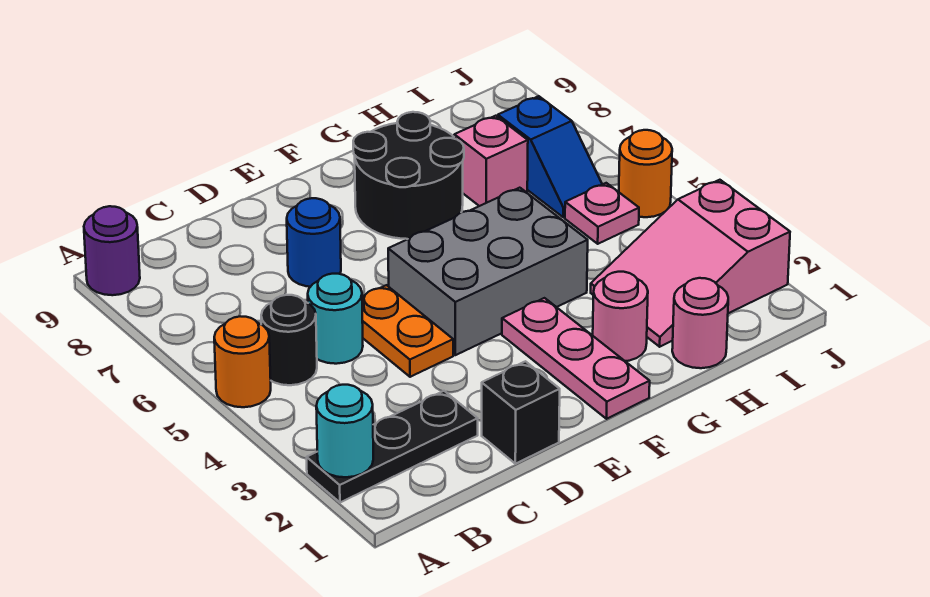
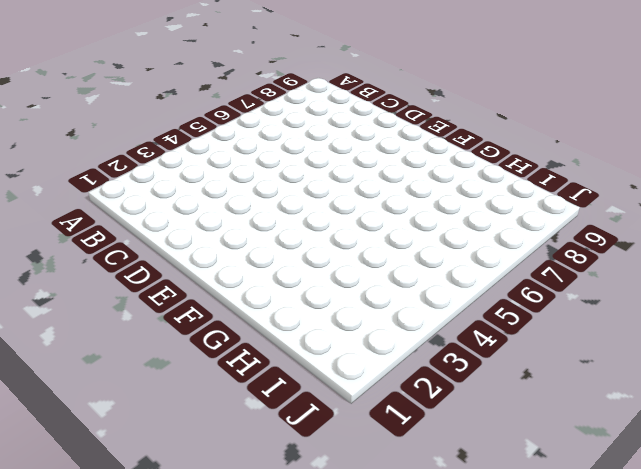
none -> black plate A2:C2 level 1
none -> orange round brick A5 level 1
none -> purple round brick A9 level 1

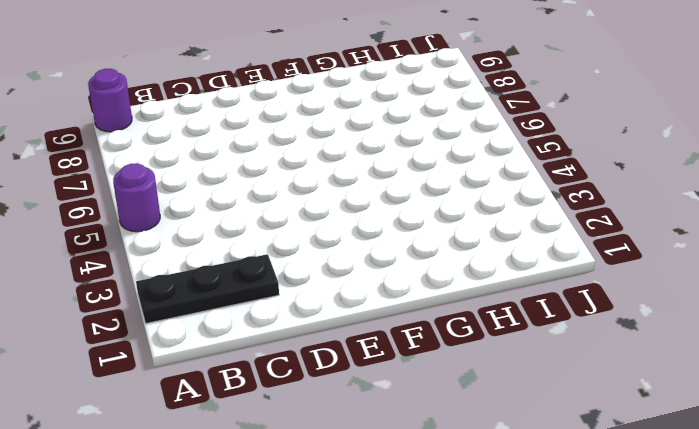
purple round brick A5 level 1 -> orange round brick A5 level 1
none -> black round brick B5 level 1
none -> cyan round brick C5 level 1
none -> black brick D1 level 1

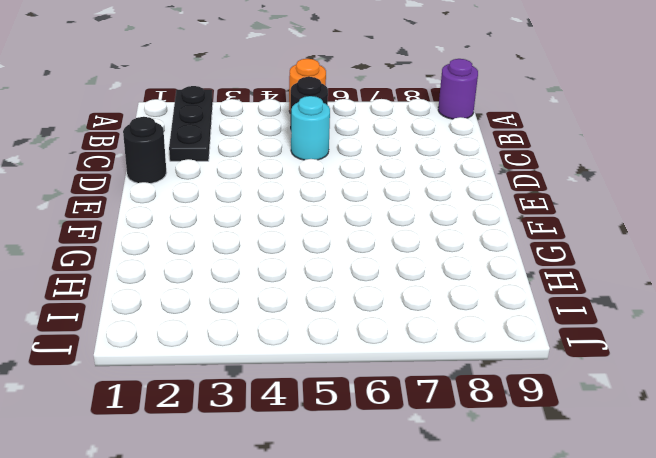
black round brick D1 level 1 -> black brick D1 level 1
none -> orange plate D4:D5 level 1
none -> blue round brick D7 level 1
none -> grey brick E4:G5 level 1

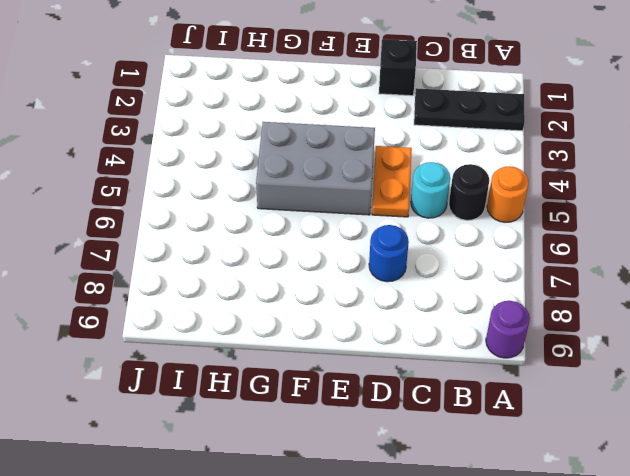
none -> pink plate F1:F3 level 1
none -> black round brick F7:G8 level 1
none -> pink round brick G2 level 1

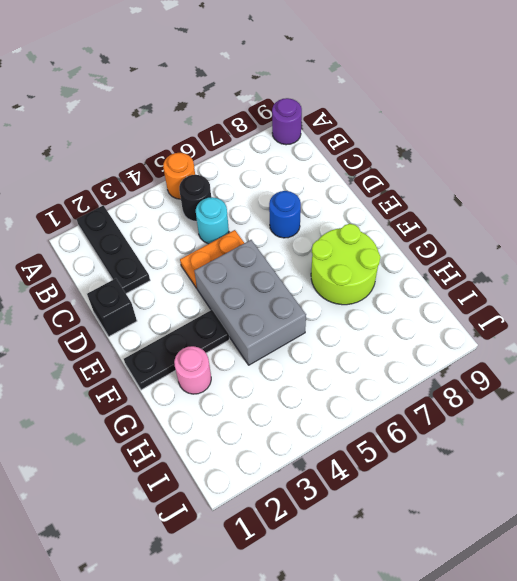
black plate F1:F3 level 1 -> pink plate F1:F3 level 1
lime round brick F7:G8 level 1 -> black round brick F7:G8 level 1
none -> pink round brick H1 level 1
none -> pink slope H2:J3 level 1 top J
none -> pink brick H7 level 1

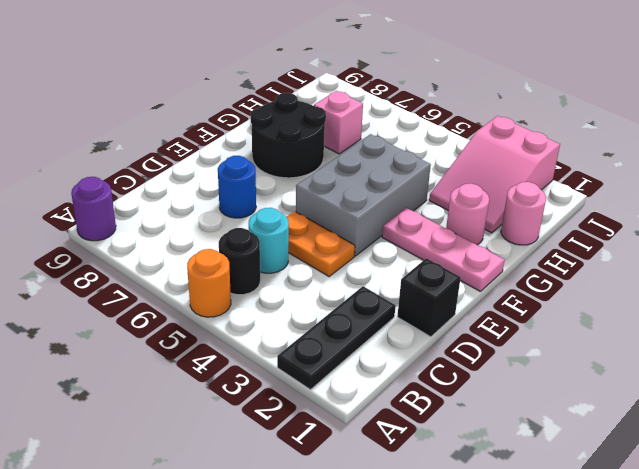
none -> pink plate I5 level 1
none -> blue slope I6:I7 level 1 top 7
none -> orange round brick J5 level 1

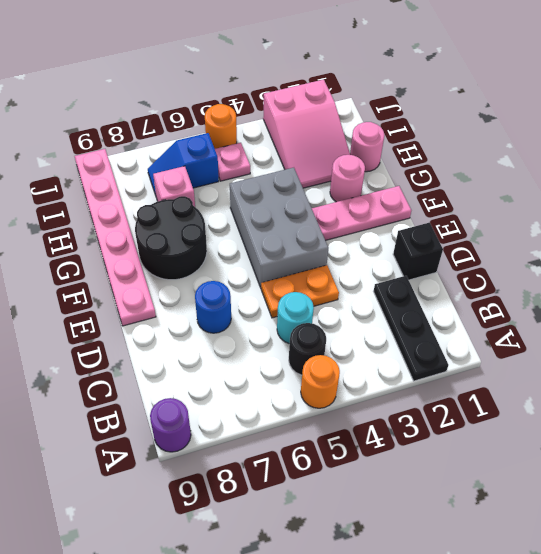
pink plate E9:J9 level 1 -> none
blue slope I6:I7 level 1 top 6 -> blue slope I6:I7 level 1 top 7
none -> cyan round brick A2 level 2

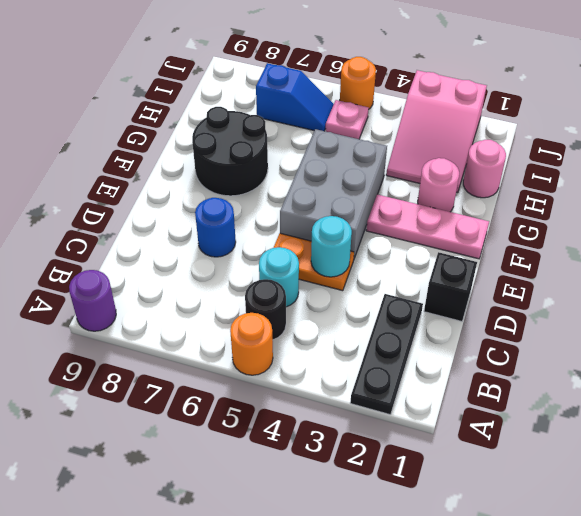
cyan round brick D4 level 2 -> cyan round brick A2 level 2
none -> pink brick H7 level 1

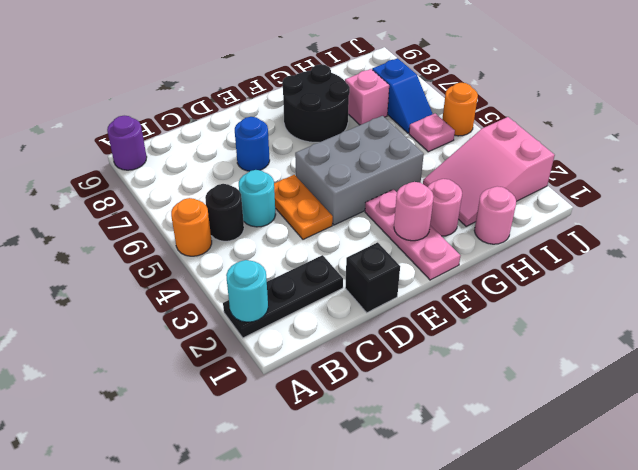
pink round brick F2 level 2 -> none

